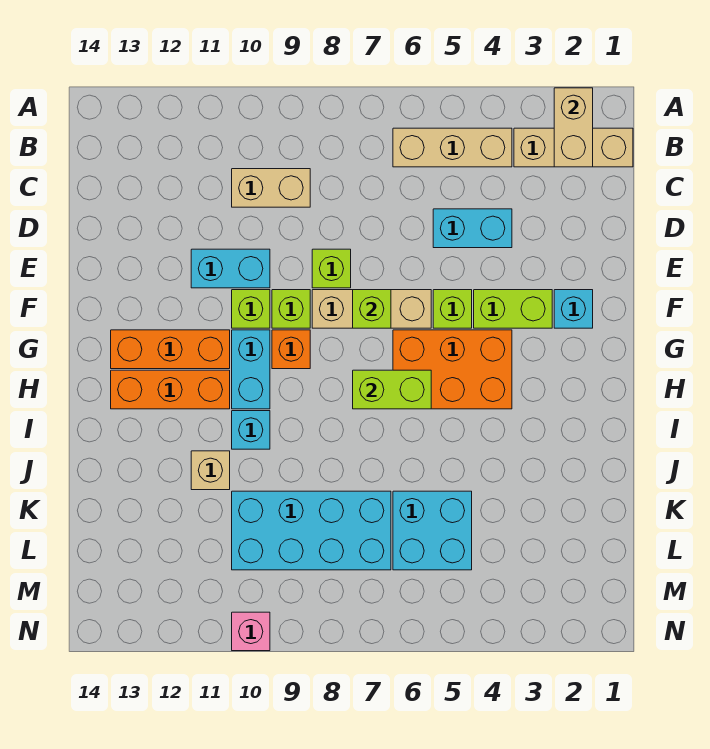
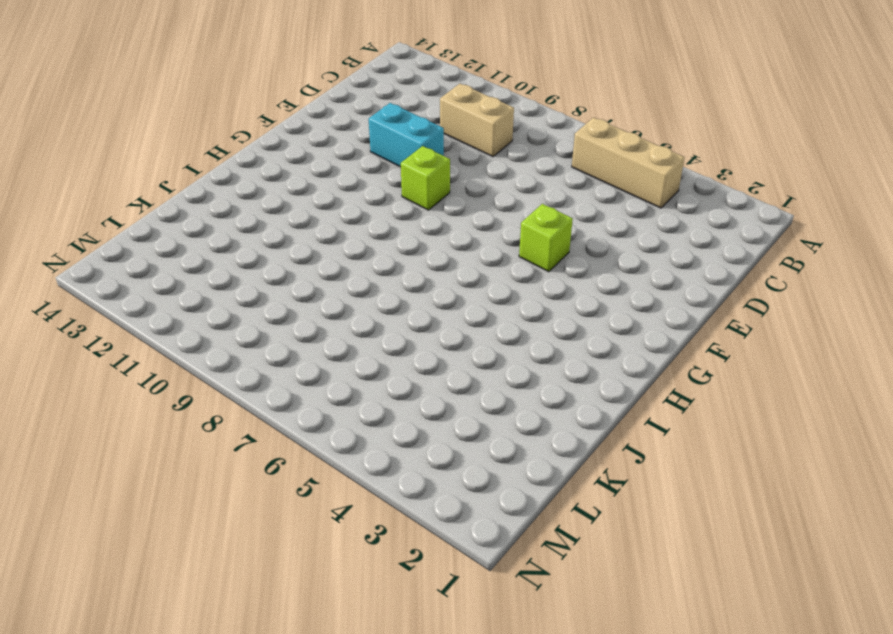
none -> tan brick B1:B3 level 1
none -> cyan brick D4:D5 level 1
none -> lime brick E8 level 1

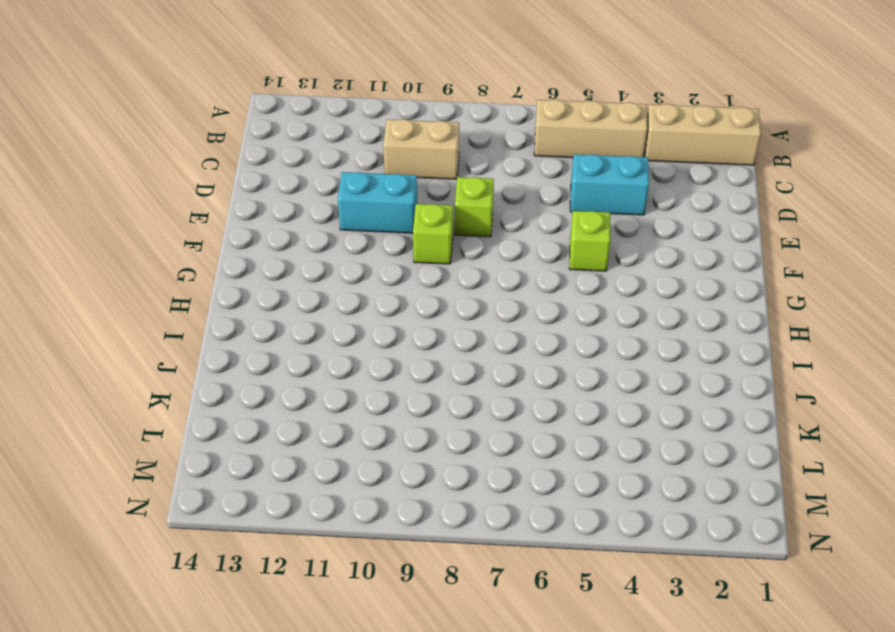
none -> cyan brick F2 level 1
none -> lime brick F3:F4 level 1
none -> tan brick F6:F8 level 1

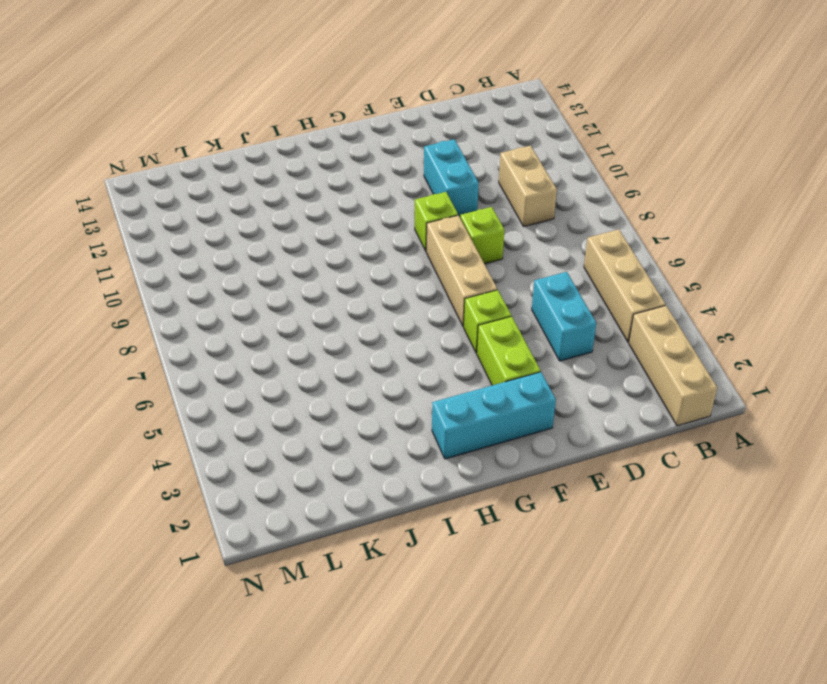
cyan brick F2:H2 level 1 -> cyan brick F2 level 1
none -> lime brick F10 level 1
none -> orange brick G4:H6 level 1
none -> orange brick G9 level 1

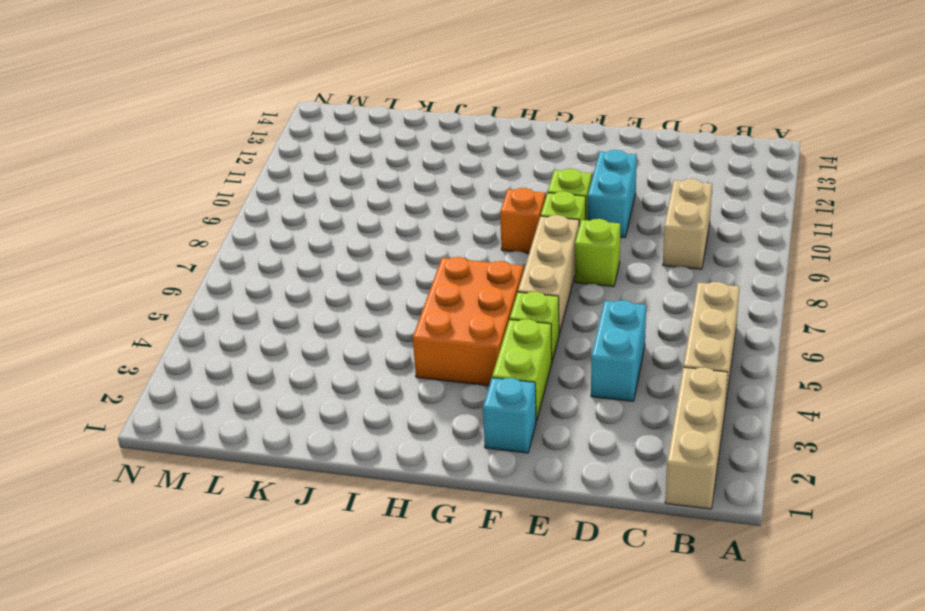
none -> cyan brick G10:H10 level 1
none -> orange brick G11:G13 level 1
none -> orange brick H11:H13 level 1

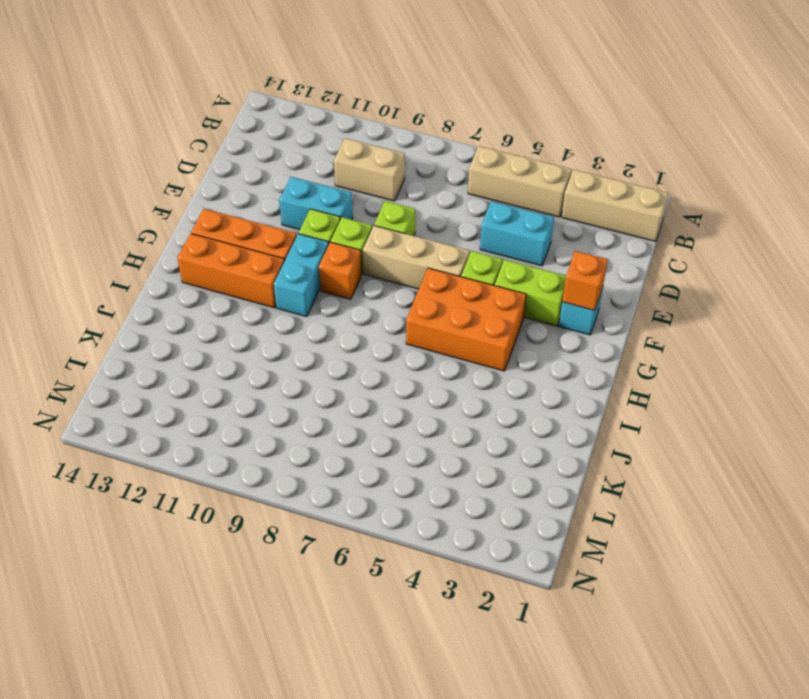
orange brick F2 level 2 -> none
none -> cyan brick I10 level 1
none -> tan brick J11 level 1
none -> cyan brick K5:L6 level 1

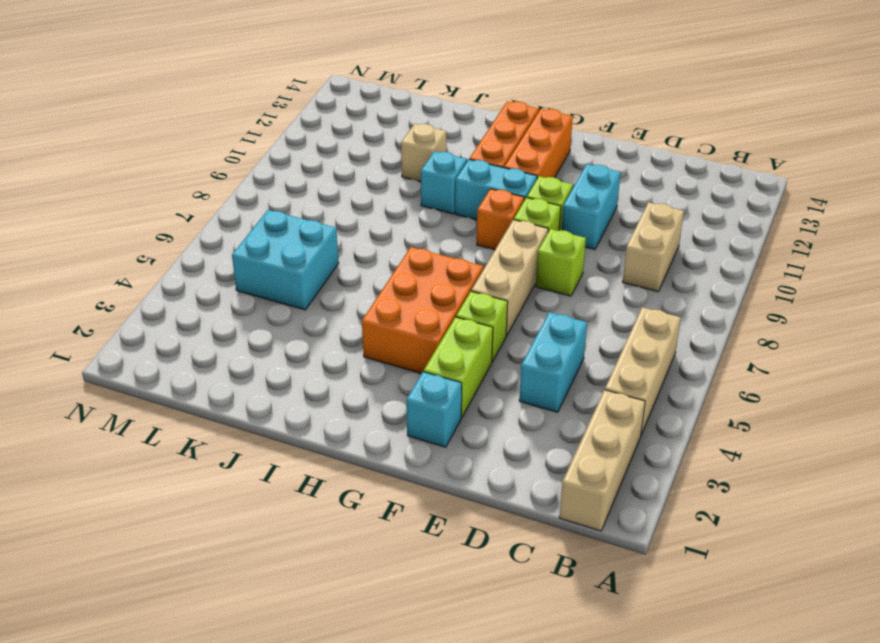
none -> cyan brick K7:L10 level 1
none -> pink brick N10 level 1
none -> tan brick A2:B2 level 2

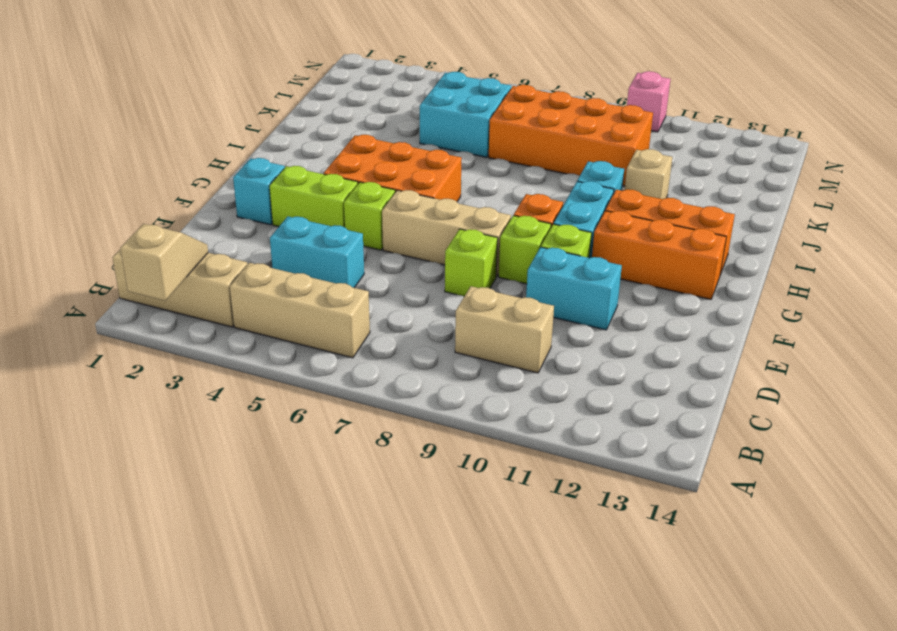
tan slope A2:B2 level 2 top A -> tan brick A2:B2 level 2
orange brick K7:L10 level 1 -> cyan brick K7:L10 level 1
none -> lime brick F7 level 2
none -> lime brick H6:H7 level 2

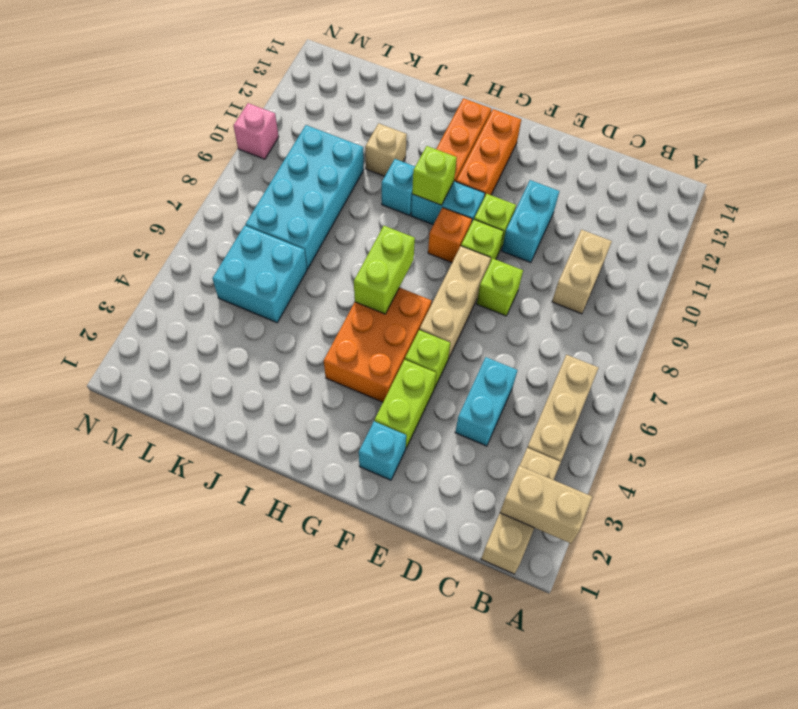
lime brick H10 level 2 -> lime brick F7 level 2

